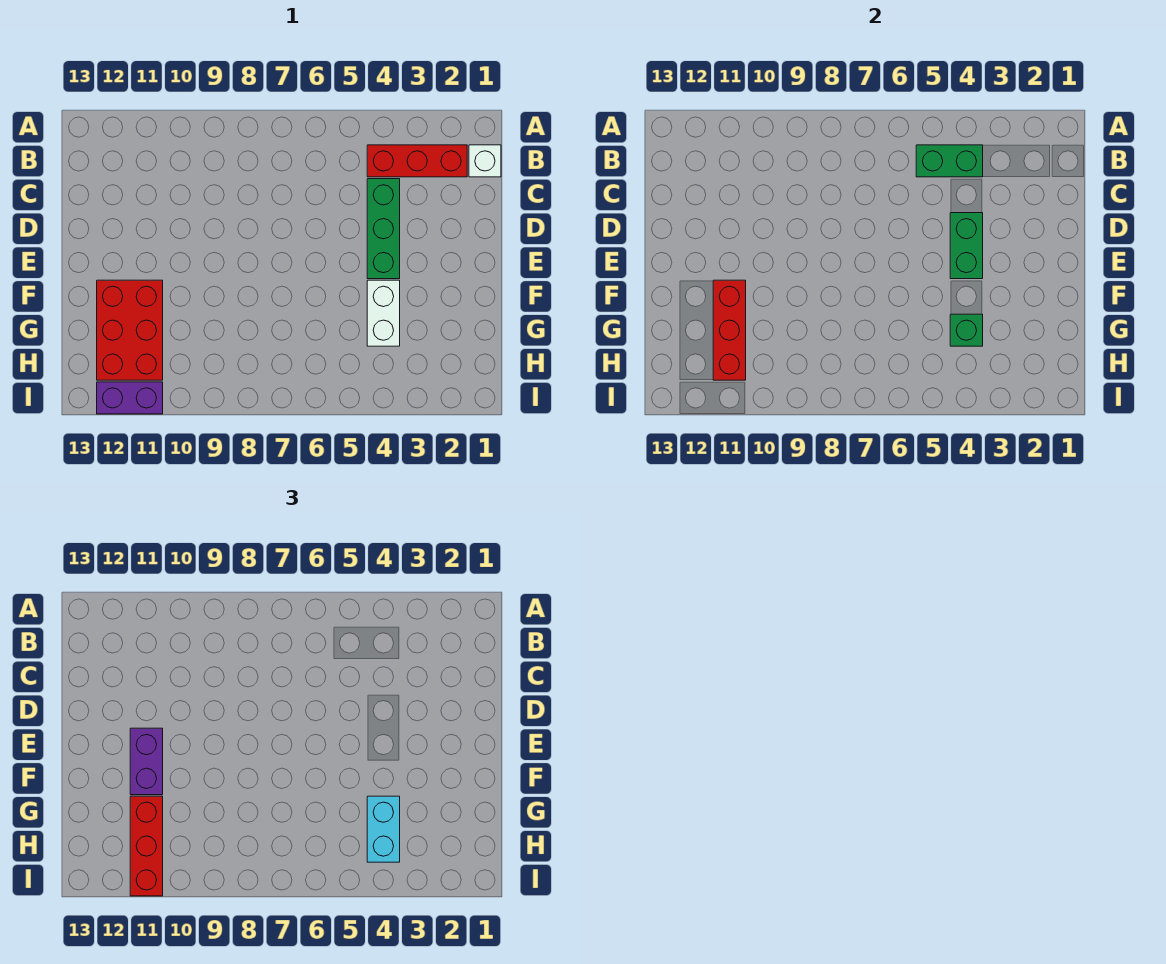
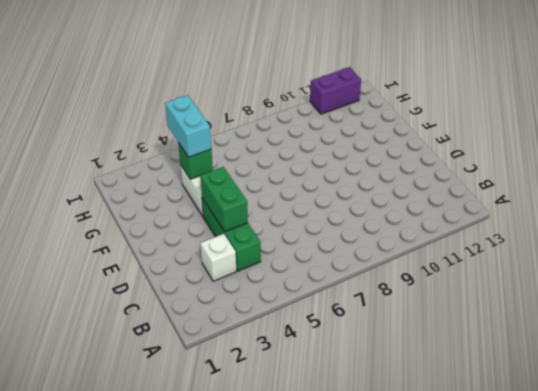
white brick C3 level 1 -> white brick B1 level 1
none -> red brick B2:B4 level 1
none -> red brick F11:H12 level 1
none -> green brick B4:B5 level 2

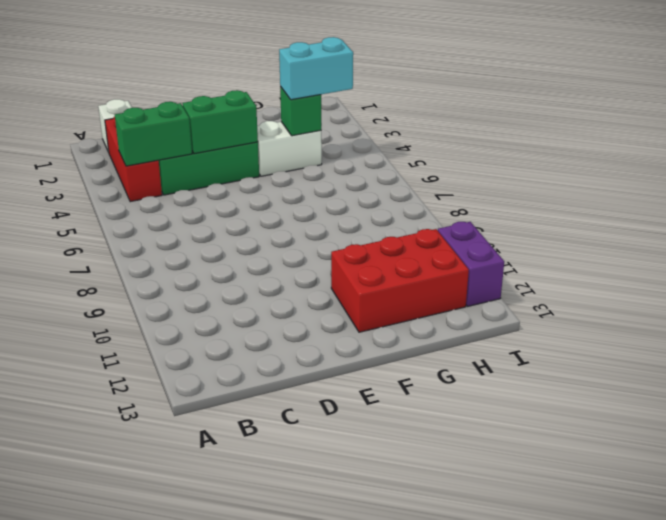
green brick B4:C4 level 2 -> green brick B4:B5 level 2
none -> red brick F11:H11 level 2
none -> purple brick E11:F11 level 3
none -> red brick G11:I11 level 3

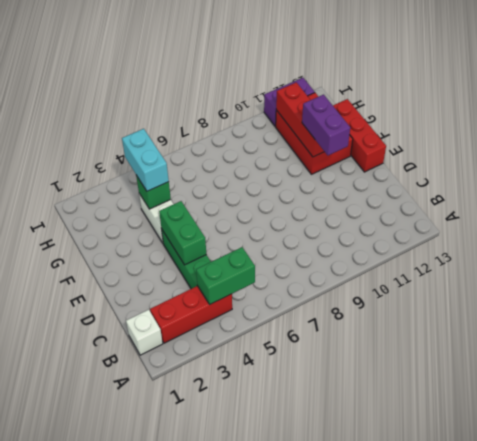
red brick E13:G13 level 1 -> red brick G11:I11 level 3

